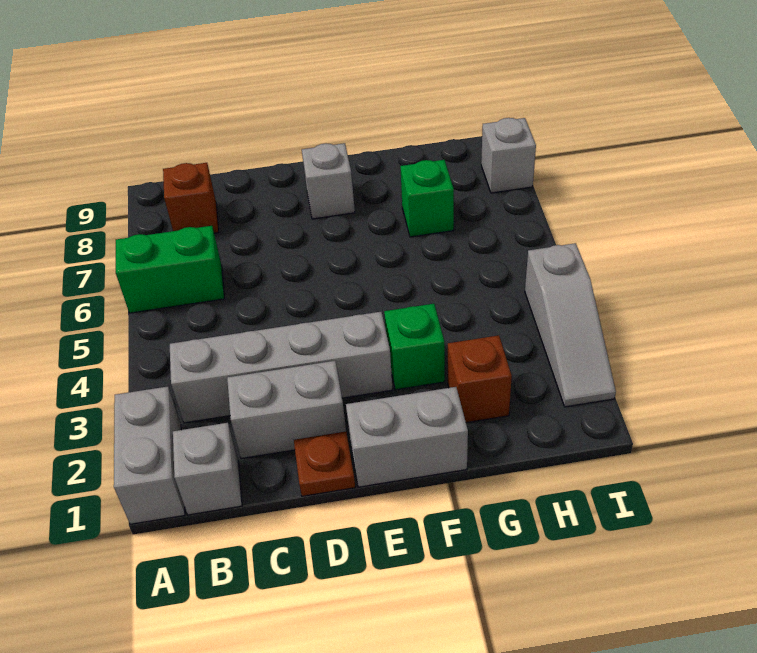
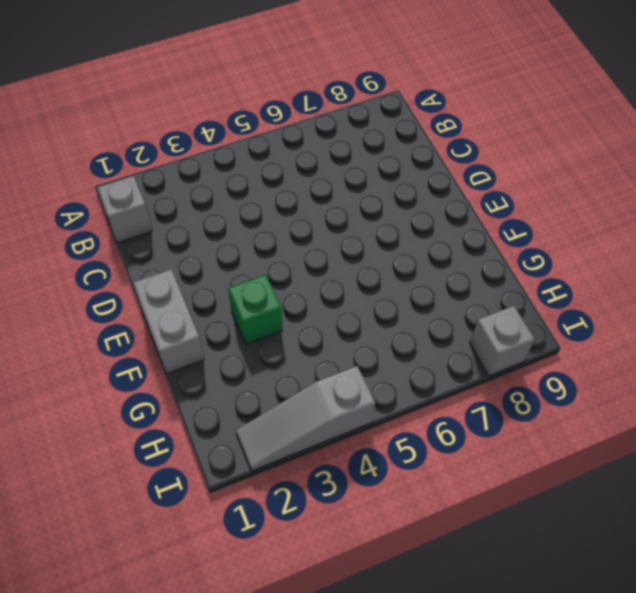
none -> grey brick A1:A2 level 1
none -> green brick A6:B6 level 1
none -> grey brick B3:E3 level 1

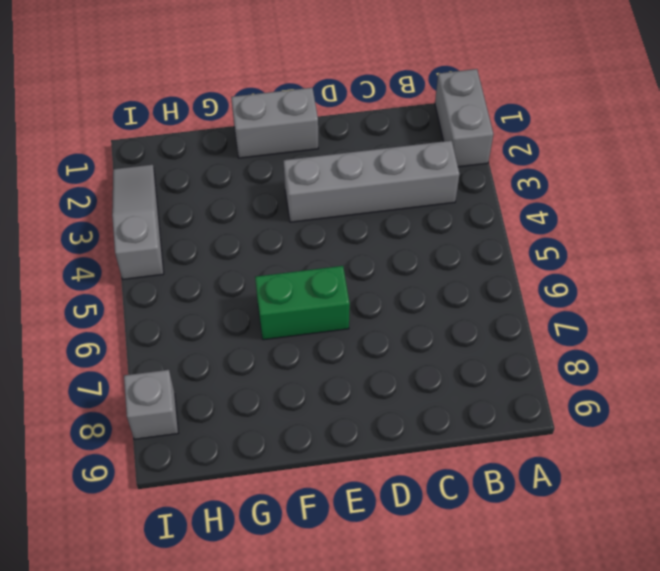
green brick E6:F6 level 1 -> green brick A6:B6 level 1
none -> grey brick B1 level 1
none -> brown brick B8 level 1
none -> grey brick C2:D2 level 1

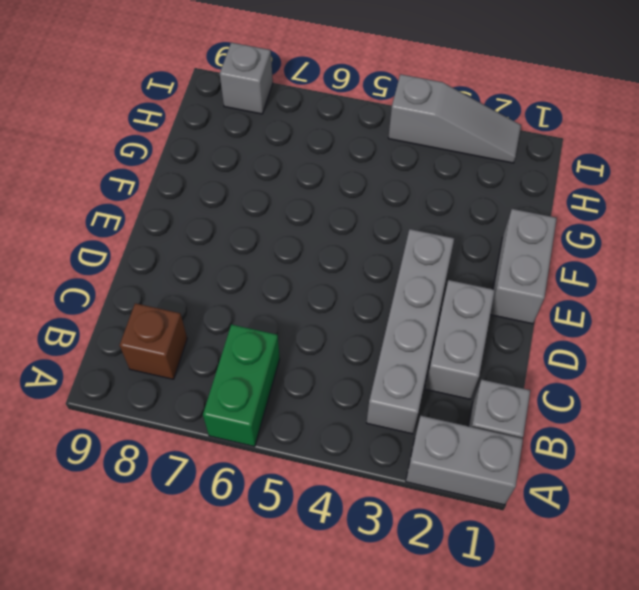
none -> brown plate D1 level 1
none -> grey brick E8 level 1
none -> green brick F3 level 1

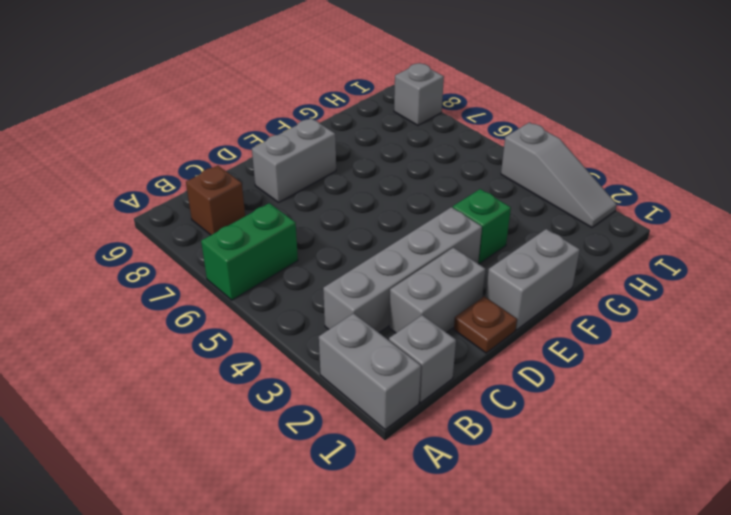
grey brick D8:E8 level 1 -> grey brick E8 level 1
none -> brown brick G2 level 1
none -> green brick G7 level 1

